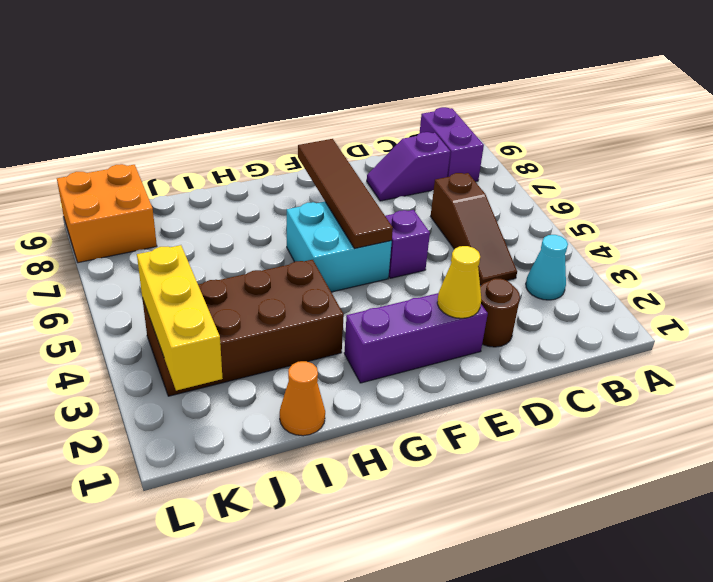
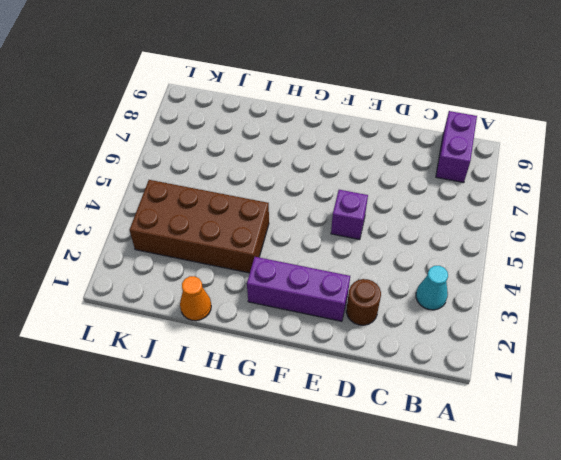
none -> brown slope C4:C6 level 1 top 6
none -> purple slope C8:D8 level 1 top C
none -> cyan brick F5:G6 level 1

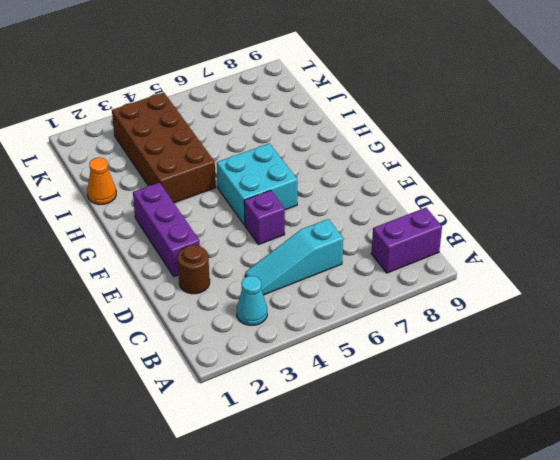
cyan slope C4:C6 level 1 top 6 -> brown slope C4:C6 level 1 top 6
none -> purple slope C8:D8 level 1 top C
none -> orange brick K8:L9 level 1
none -> yellow cone E2 level 2

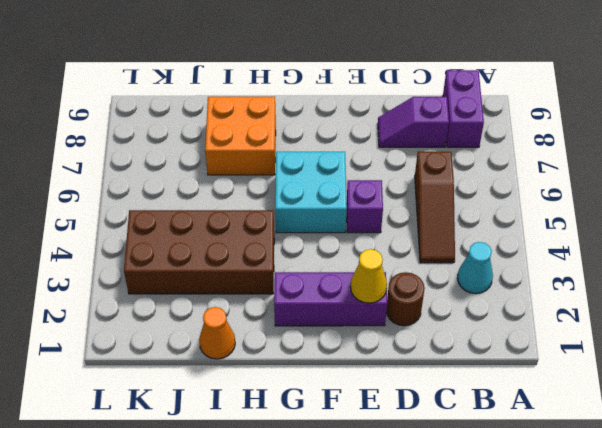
orange brick H7:I8 level 1 -> orange brick K8:L9 level 1
none -> brown tile F5:F8 level 2
none -> yellow brick K2:K4 level 2

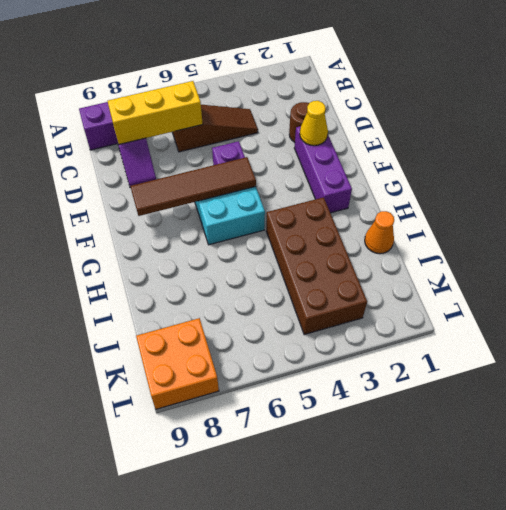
yellow brick C6:C8 level 2 -> yellow brick K2:K4 level 2
none -> cyan cone B3 level 1

